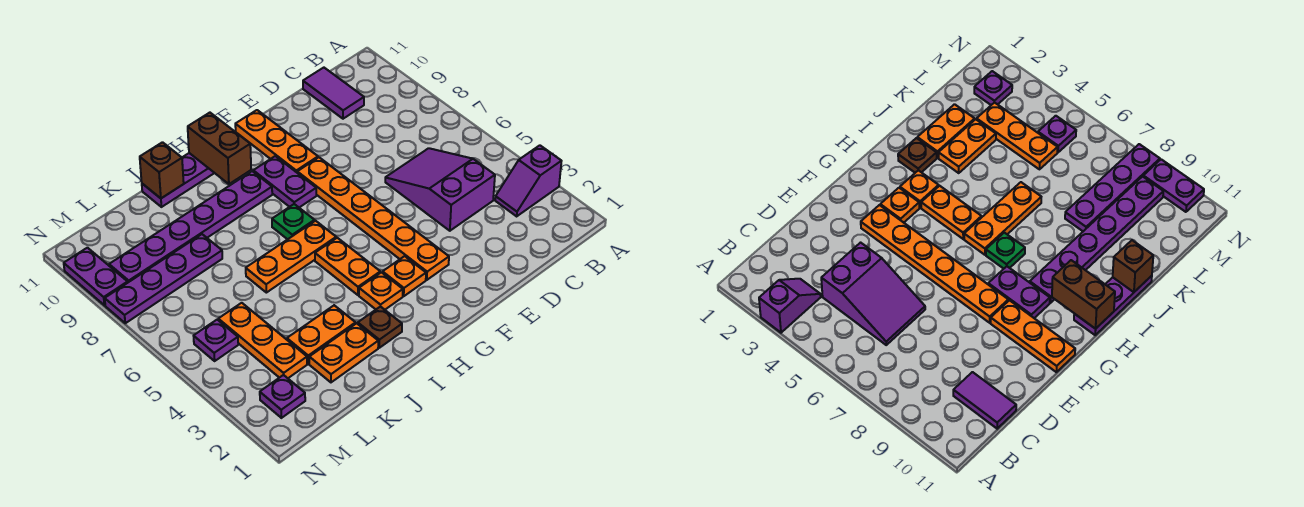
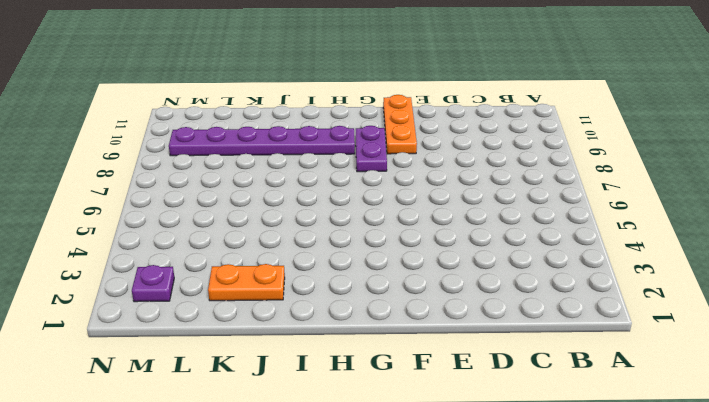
none -> purple slope A3:B3 level 1 top A
none -> purple slope C4:D6 level 1 top 4
none -> purple tile C10:C11 level 1

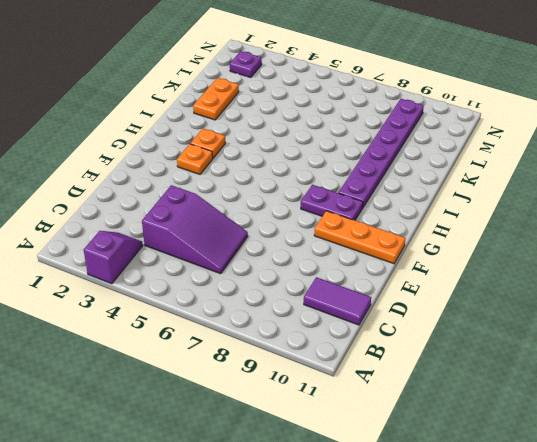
none -> orange plate F3:F8 level 1
none -> orange plate H4:H5 level 1
none -> orange plate H6:J6 level 1

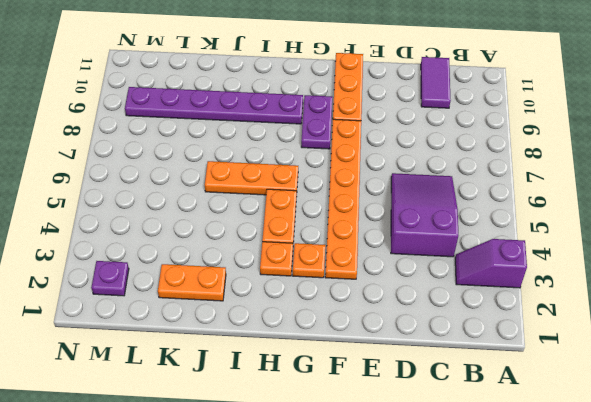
none -> green plate H7 level 1
none -> purple plate H11:J11 level 1
none -> brown plate I2 level 1

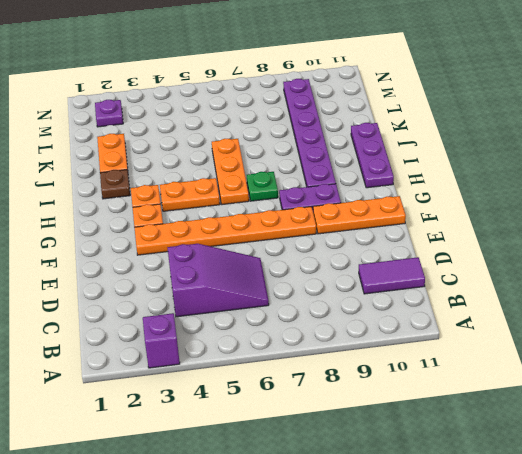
none -> orange plate J3:K3 level 1
none -> purple plate K8:N8 level 1
none -> orange plate L3:L5 level 1

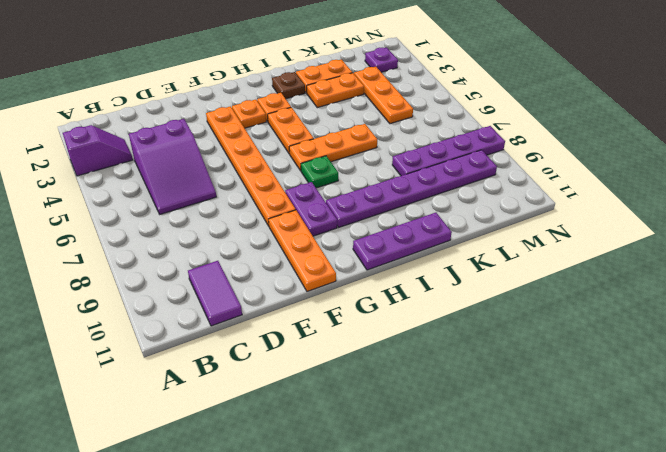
none -> purple plate M5 level 1
none -> purple plate N9:N10 level 1
none -> brown brick H10:H11 level 2

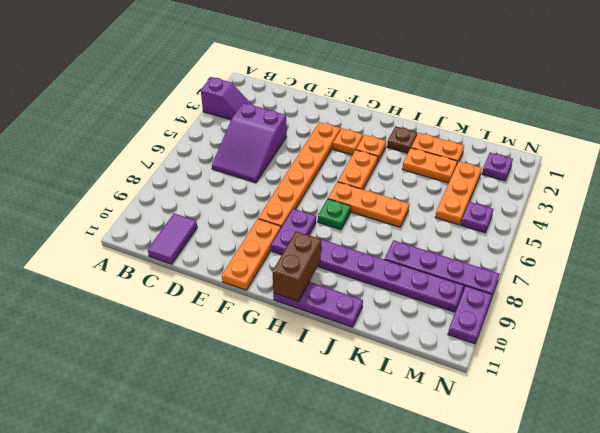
none -> brown brick J11 level 2

